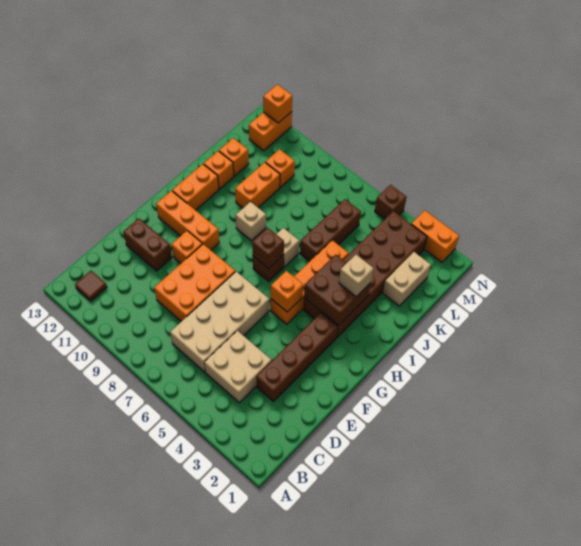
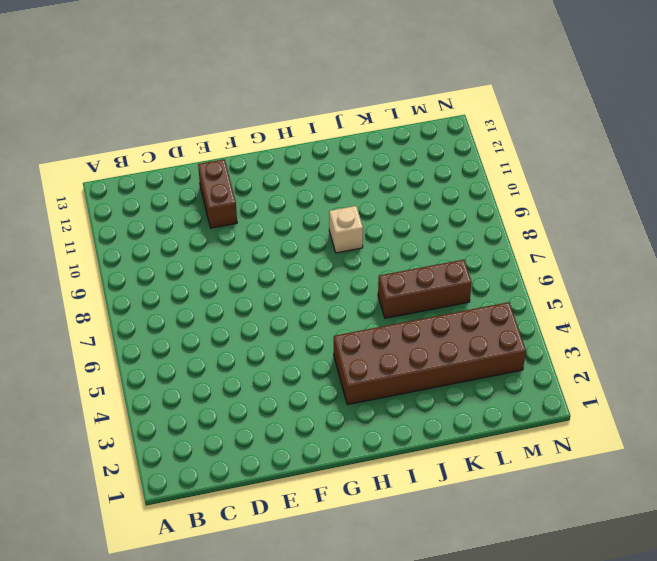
none -> brown tile B12 level 1
none -> tan brick C4:D5 level 1
none -> tan brick C6:F7 level 1

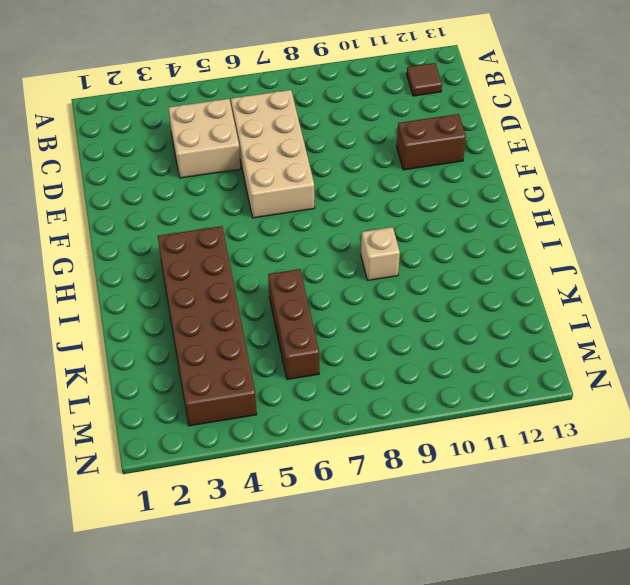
none -> brown brick D3:G3 level 1
none -> orange brick D8:F9 level 1
none -> orange brick F10 level 1

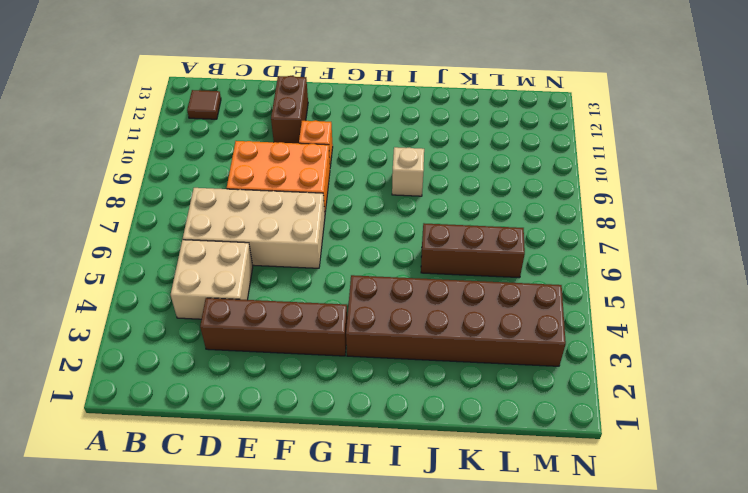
none -> orange brick G5:J5 level 1
none -> orange brick G10:G12 level 1
none -> brown brick H7 level 1

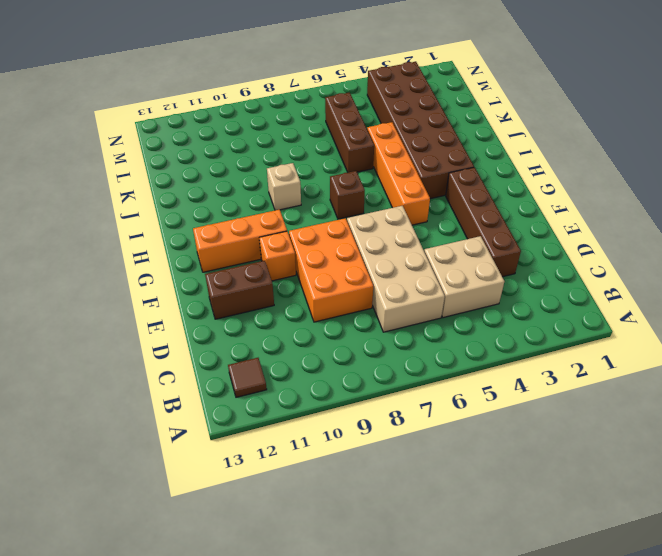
none -> orange brick H12:I12 level 1
none -> tan brick I7 level 1
none -> orange brick J10:K10 level 1

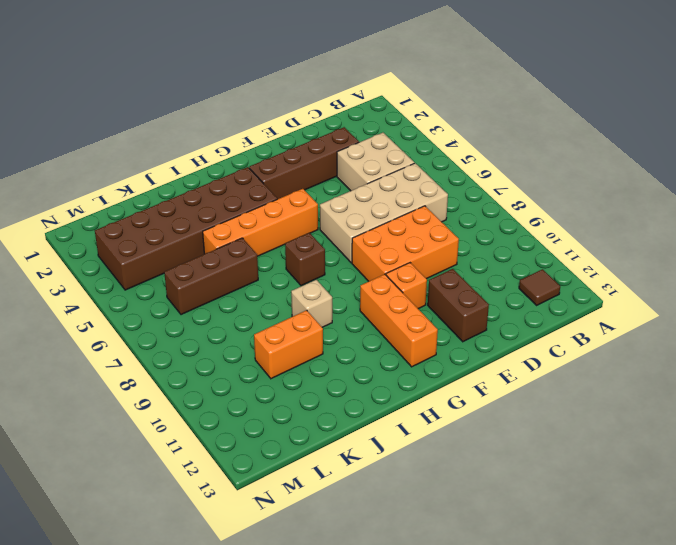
none -> orange brick H12:I12 level 1
none -> tan brick I7 level 1
none -> orange brick J12 level 1

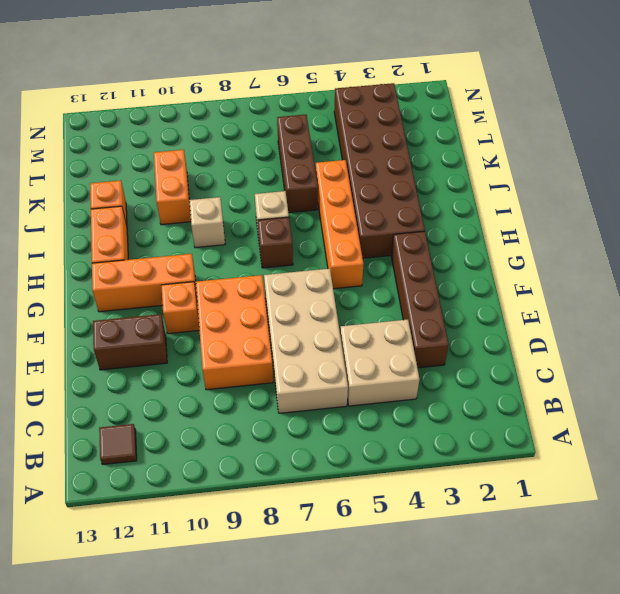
none -> tan brick K2:L2 level 1
none -> orange brick K12 level 1
none -> orange brick L10 level 1

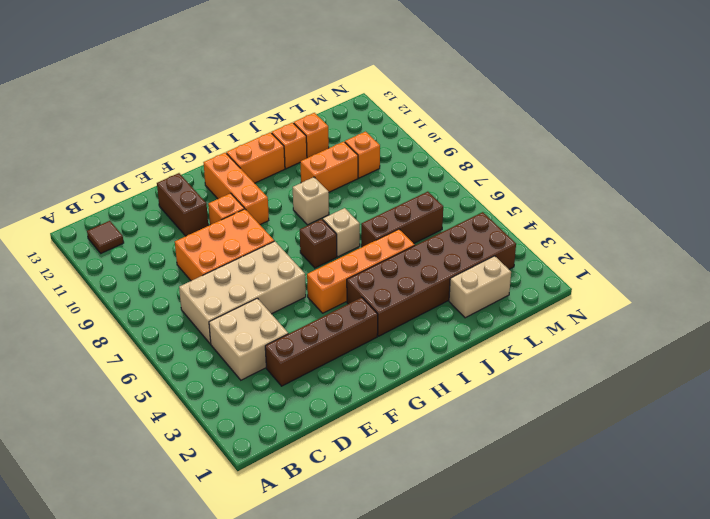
none -> orange brick M12:N12 level 1
none -> orange brick N2:N3 level 1
none -> brown brick N5 level 1

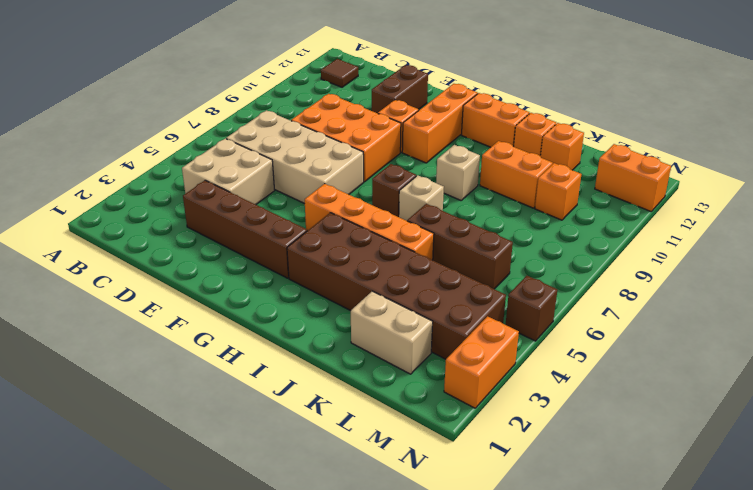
none -> orange brick G5 level 2
none -> brown brick H3:I4 level 2
none -> brown brick H7 level 2

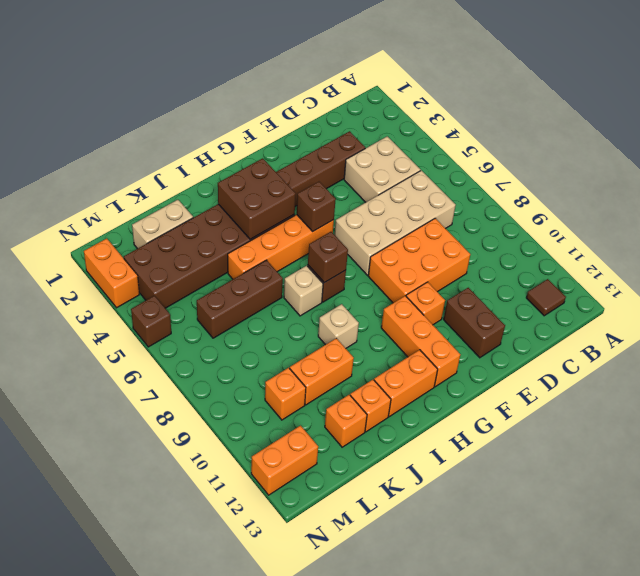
brown brick G5 level 2 -> orange brick G5 level 2
none -> orange brick N12 level 2
none -> tan brick I3 level 3

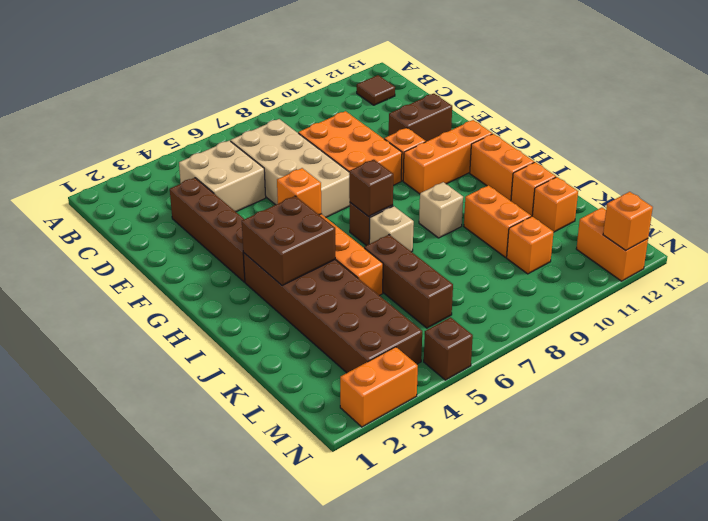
none -> tan brick K2:L2 level 1
none -> tan brick I3 level 3

